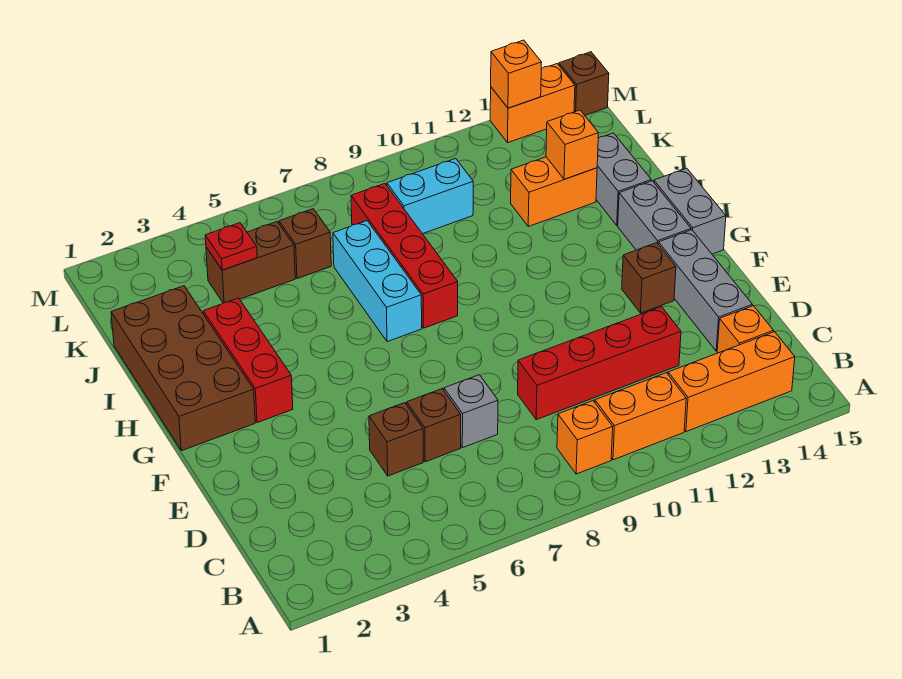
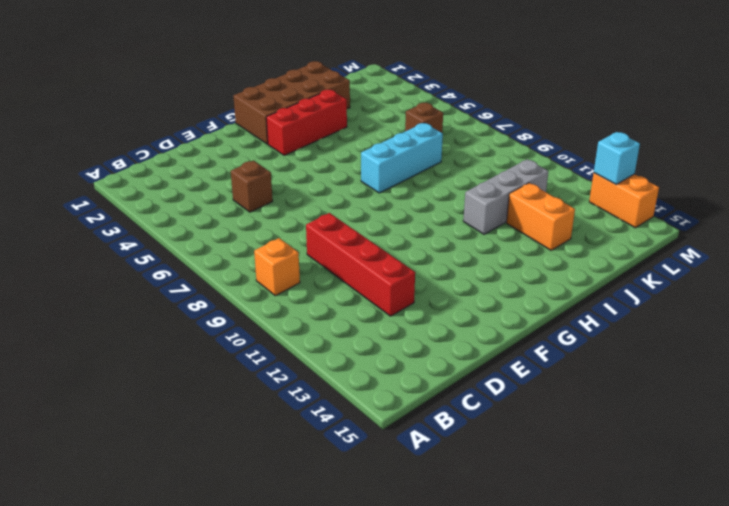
grey brick I11:K11 level 1 -> grey brick D14:F14 level 1
cyan brick M13 level 2 -> orange brick M13 level 2
none -> orange brick B10:B11 level 1
none -> orange brick B12:B14 level 1
none -> orange brick C14 level 1

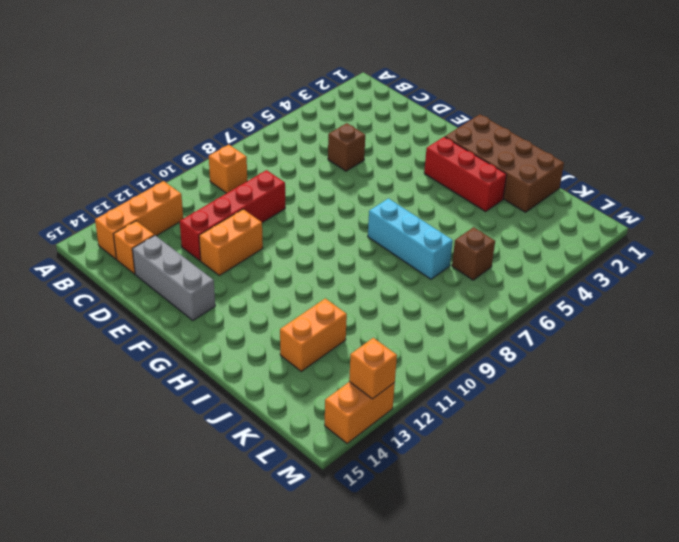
orange brick E11:E12 level 1 -> orange brick B10:B11 level 1
none -> brown brick D6 level 1
none -> grey brick D7 level 1
none -> brown brick F13 level 1

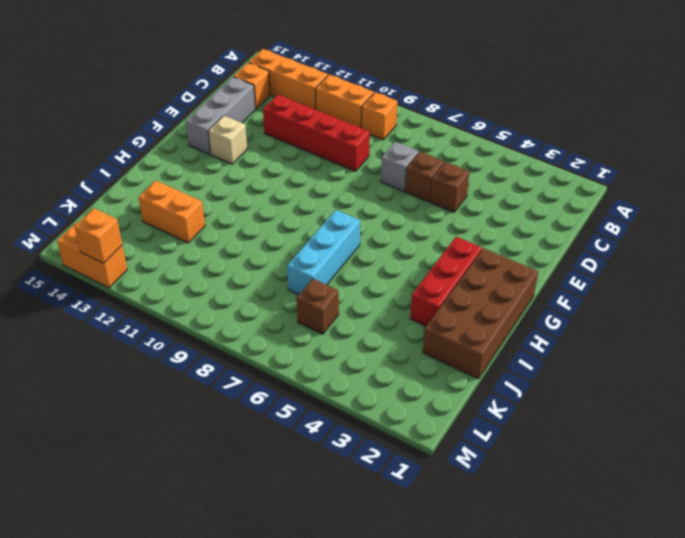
tan brick F13 level 1 -> brown brick F13 level 1
none -> grey brick G14:H14 level 1
none -> grey brick G15:H15 level 1
none -> red brick H8:K8 level 1

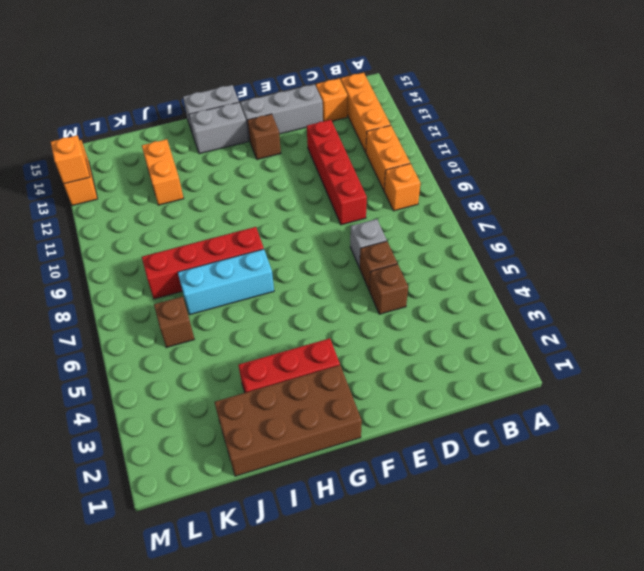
none -> grey brick I14:J14 level 1
none -> brown brick K4:K5 level 1
none -> cyan brick K9:K10 level 1

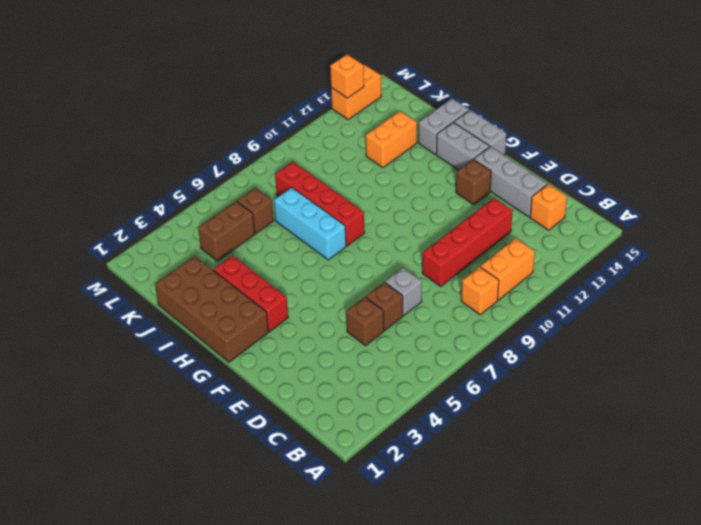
grey brick I14:I15 level 1 -> grey brick I14:J14 level 1
none -> orange brick B12:B14 level 1
none -> cyan brick K9:K10 level 1
none -> brown brick M15 level 1

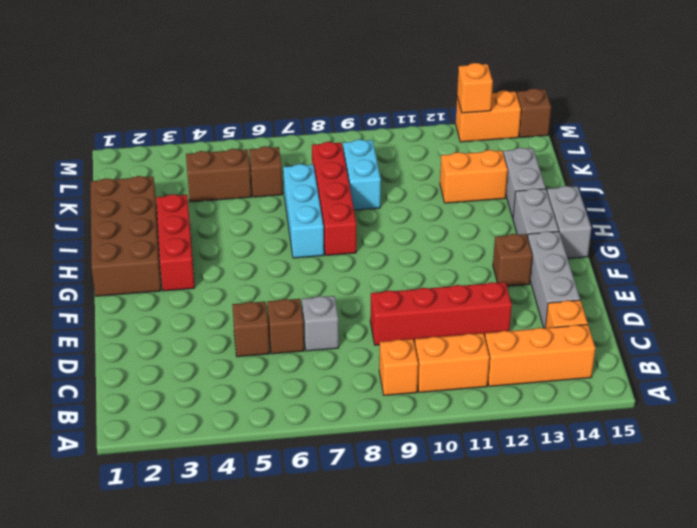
cyan brick J9:K9 level 1 -> cyan brick K9:K10 level 1
none -> orange brick J13 level 2
none -> red plate K4 level 2

